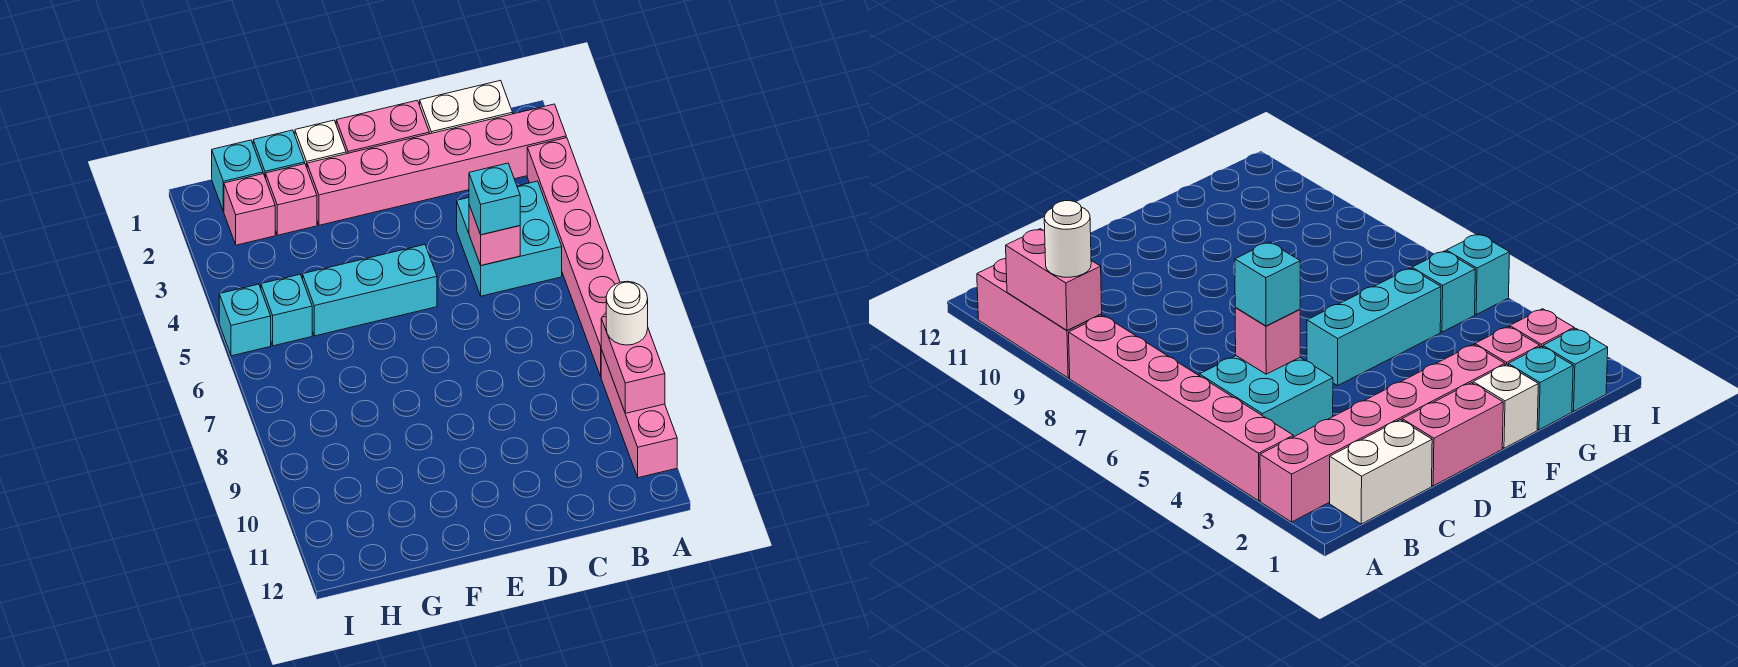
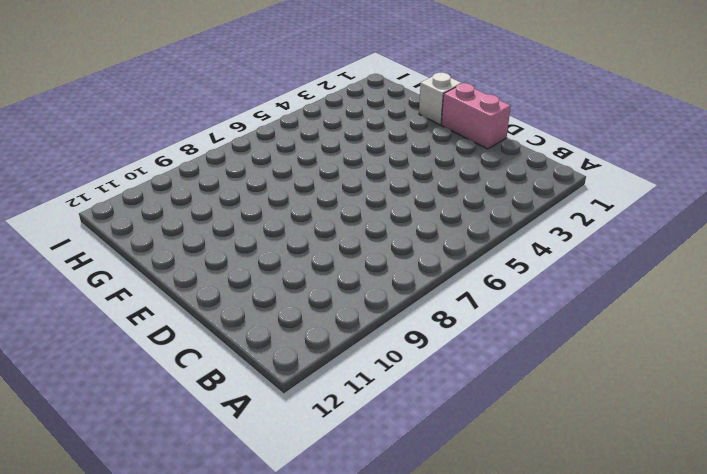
none -> pink brick A2:F2 level 1
none -> pink brick A3:A8 level 1
none -> pink brick A9:A11 level 1

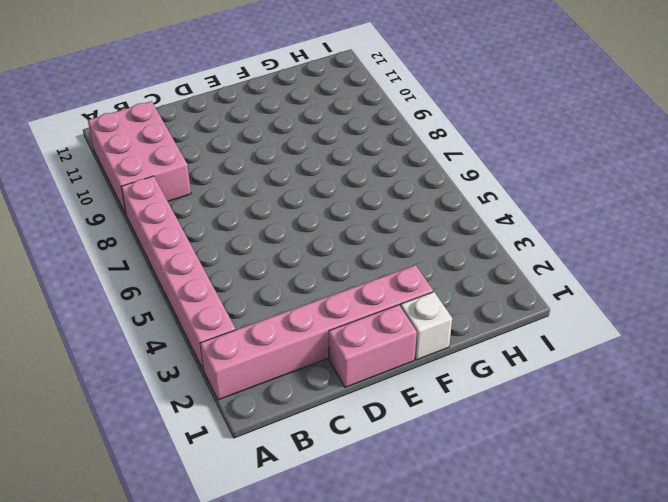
pink brick A9:B11 level 1 -> pink brick A9:A11 level 1
none -> white brick B1:C1 level 1
none -> cyan brick B4:C5 level 1
none -> cyan brick E5:G5 level 1

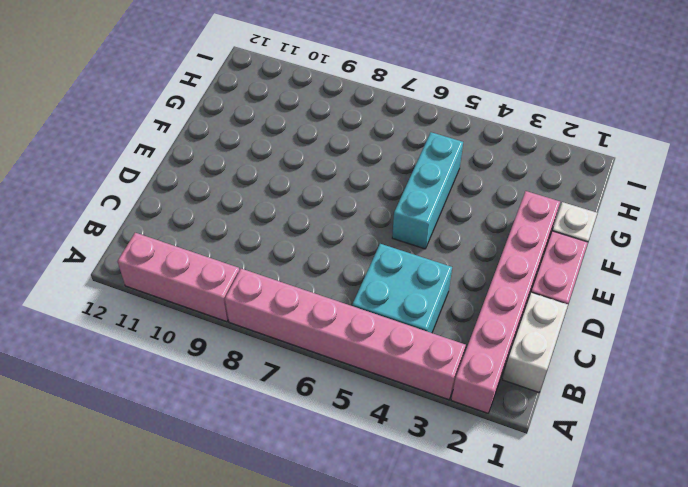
none -> cyan brick G1 level 1
none -> pink brick G2 level 1
none -> cyan brick H1 level 1

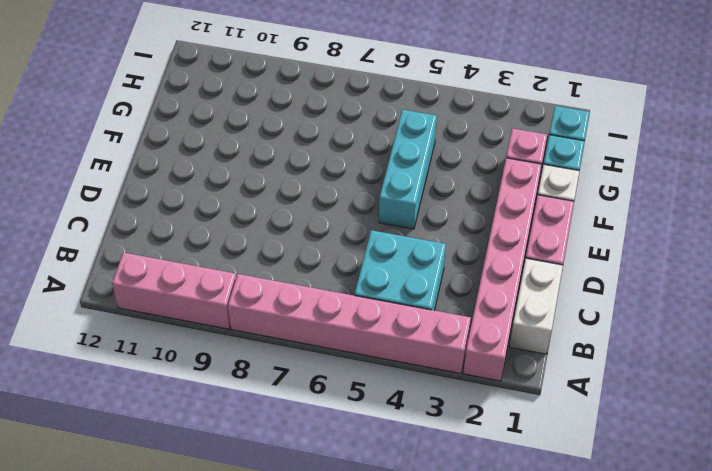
none -> pink brick H2 level 1
none -> cyan brick H5 level 1
none -> cyan brick I5 level 1

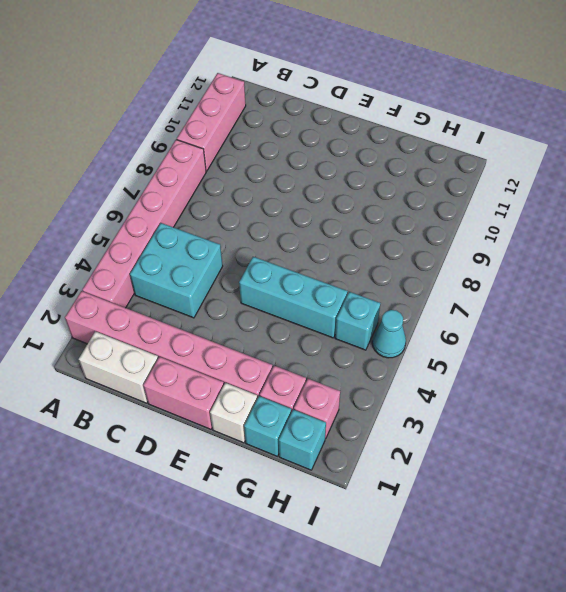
cyan cone I5 level 1 -> cyan brick I5 level 1
none -> pink brick A9:A10 level 2
none -> pink brick C5 level 2
none -> white round brick A9 level 3

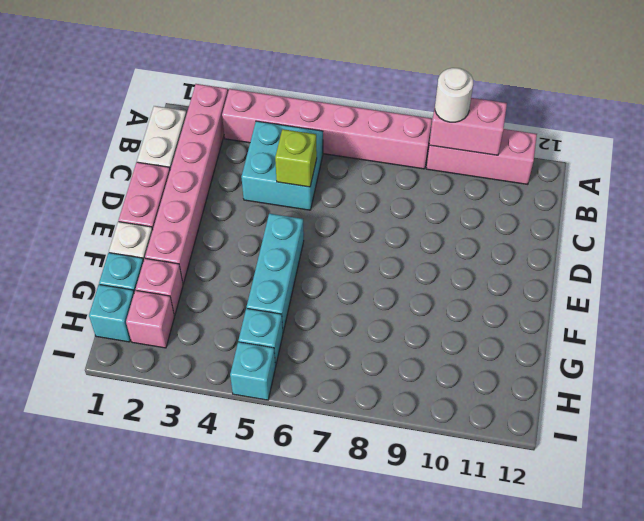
lime brick C5 level 2 -> pink brick C5 level 2
none -> cyan brick C5 level 3

